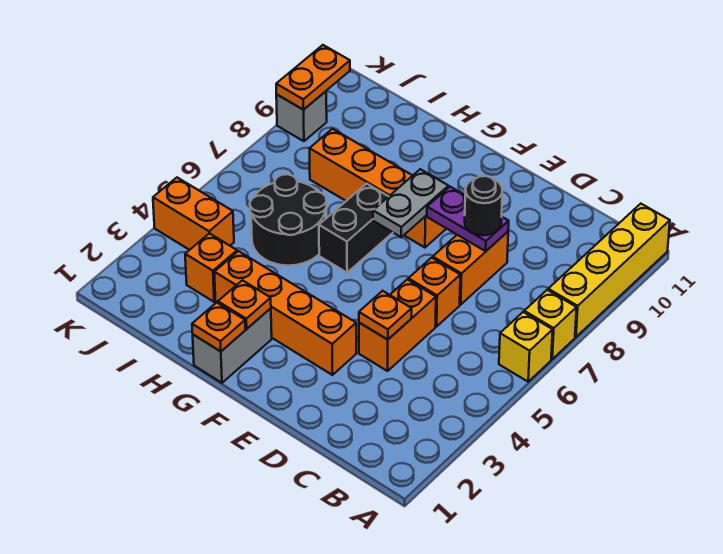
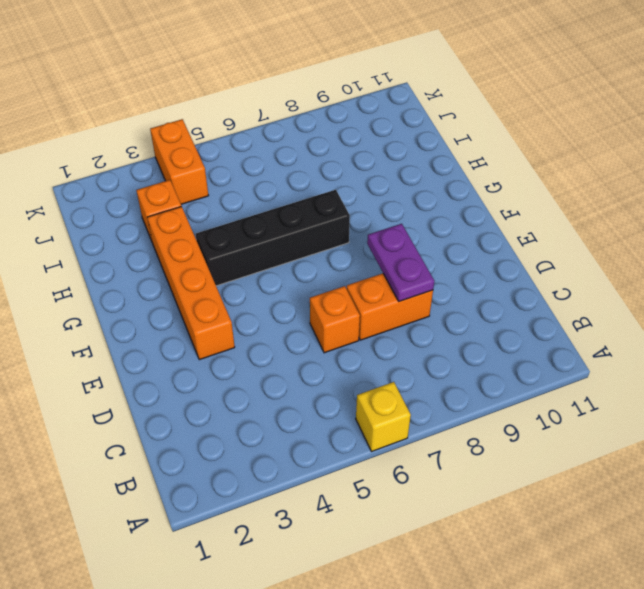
black brick G4:G7 level 1 -> black brick G6:G7 level 1
none -> yellow brick A7 level 1
none -> yellow brick A8:A11 level 1
none -> orange brick D4:D5 level 1

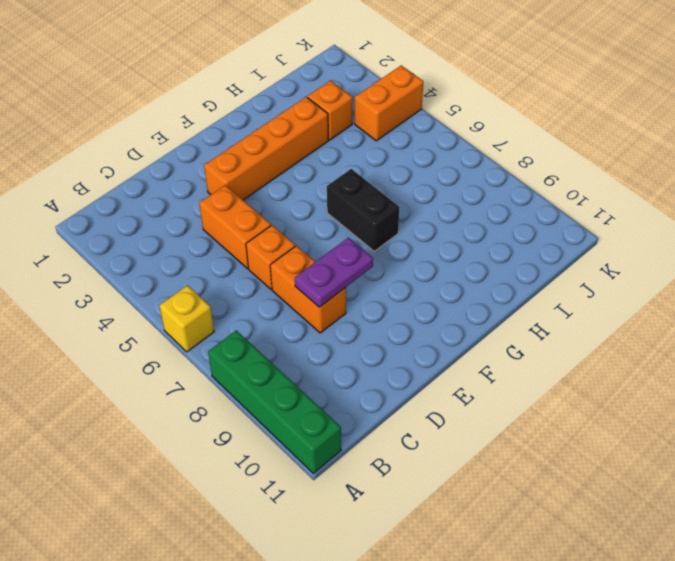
green brick A8:A11 level 1 -> yellow brick A8:A11 level 1
none -> yellow brick A7 level 1
none -> orange brick F8:I8 level 1
none -> grey brick G1:G2 level 1

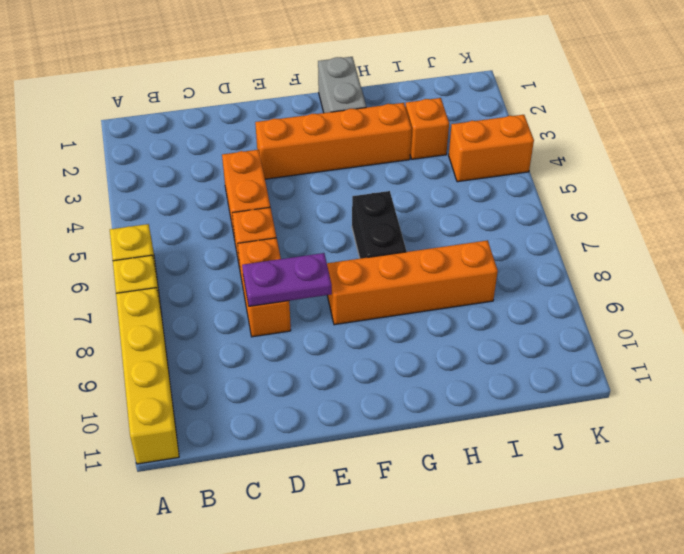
none -> black round brick H5:I6 level 1
none -> grey brick K9 level 1
none -> orange plate D4 level 2

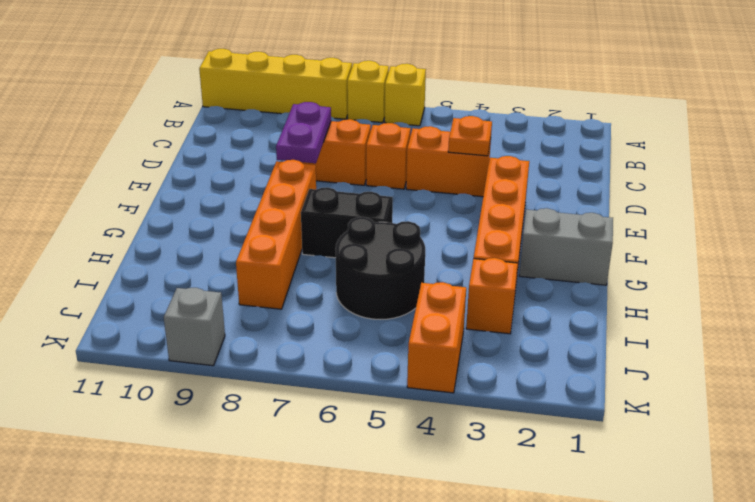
none -> grey plate F7:F8 level 2
none -> orange plate G1 level 2
none -> orange plate G2 level 2

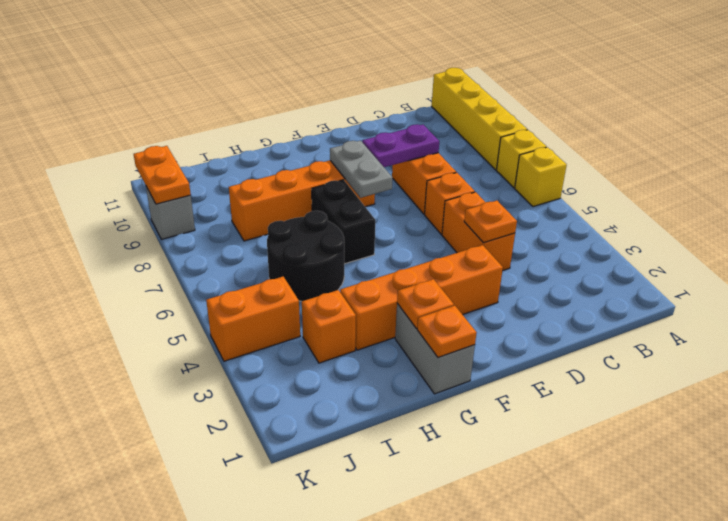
none -> black round brick D8 level 3

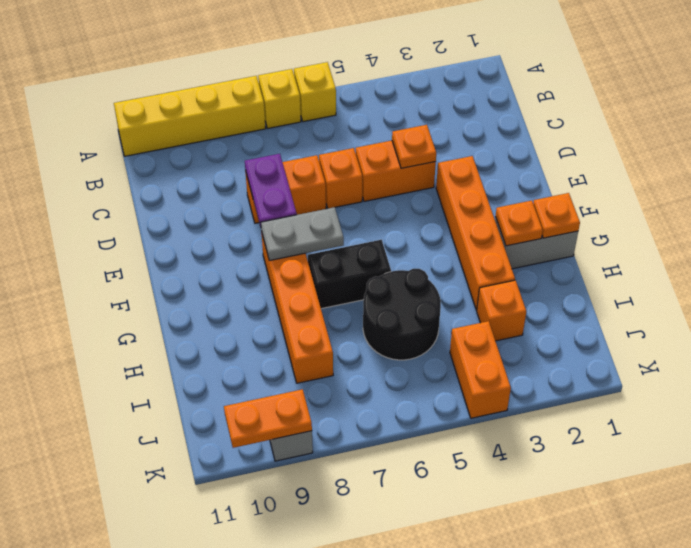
none -> black round brick D8 level 3

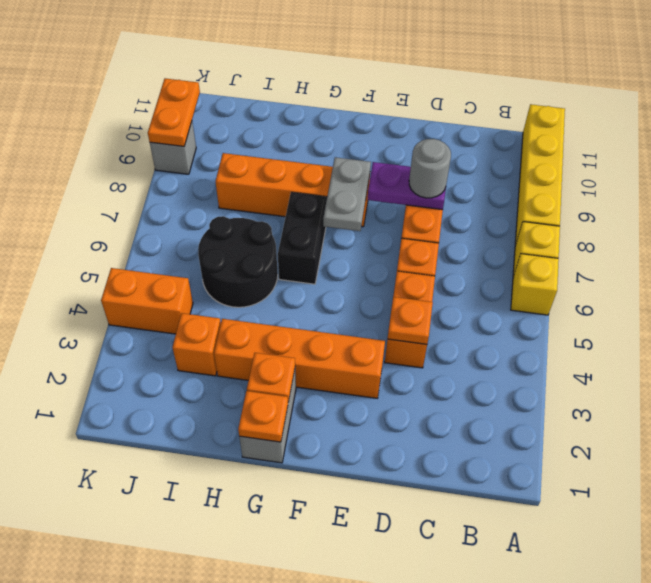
grey round brick D8 level 3 -> black round brick D8 level 3

